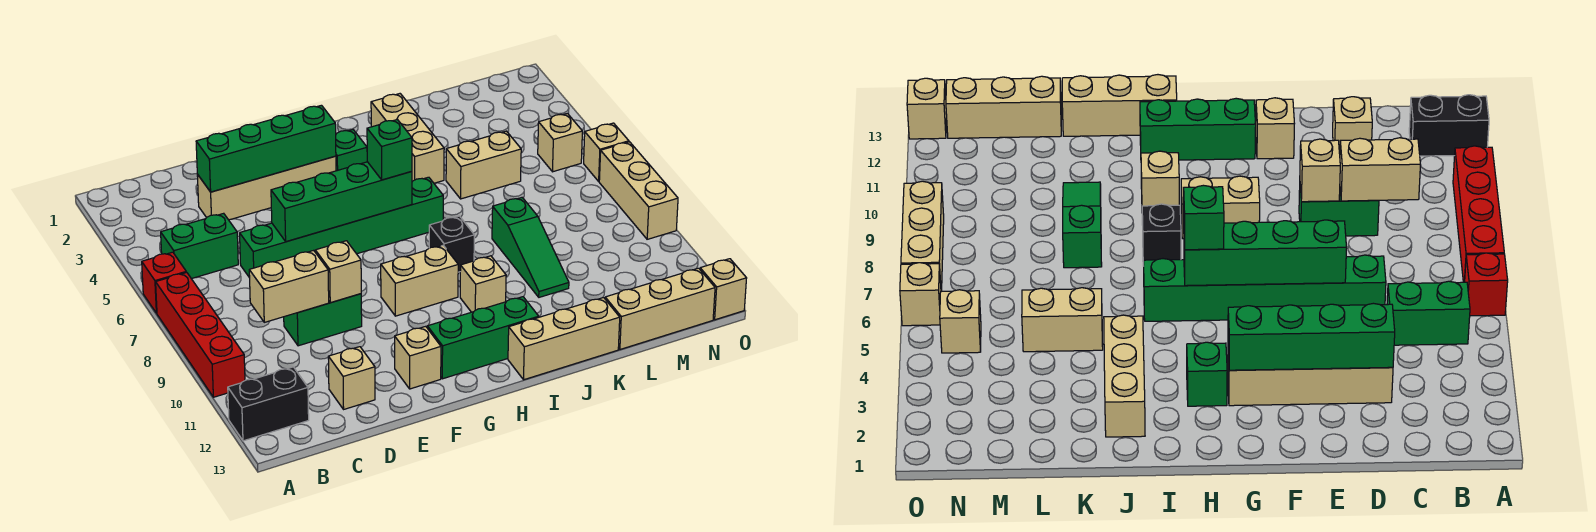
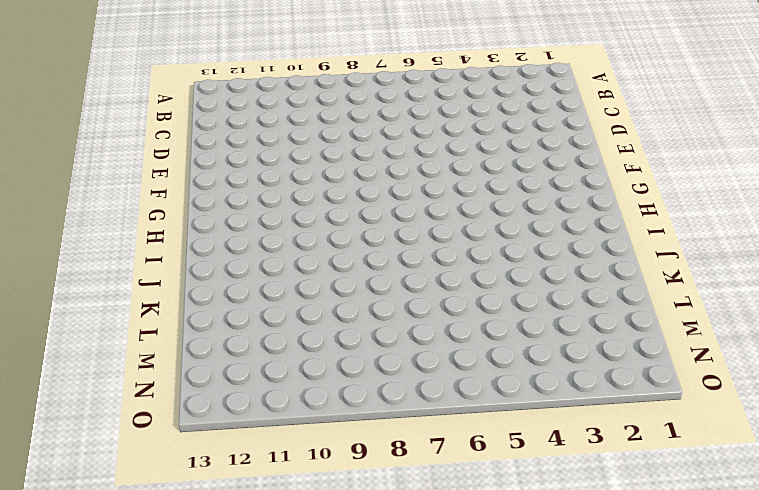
none -> red brick A6 level 1
none -> red brick A7:A10 level 1
none -> black brick A12:B12 level 1

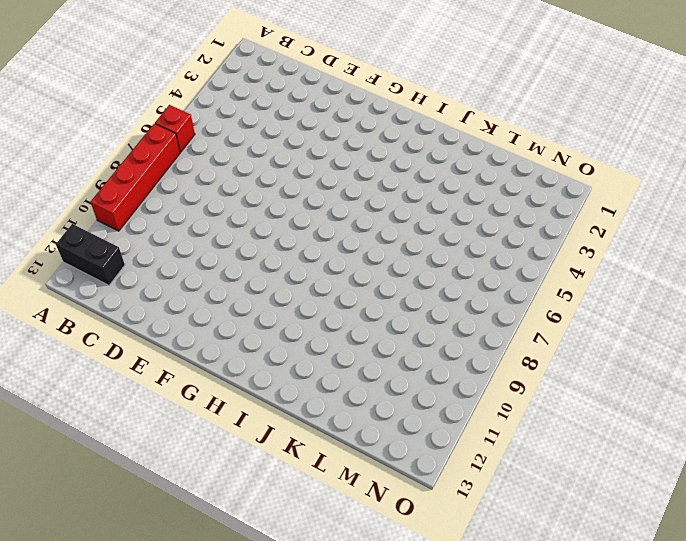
none -> green brick B5:C5 level 1
none -> tan brick D3:G3 level 1
none -> green brick D6:I6 level 1

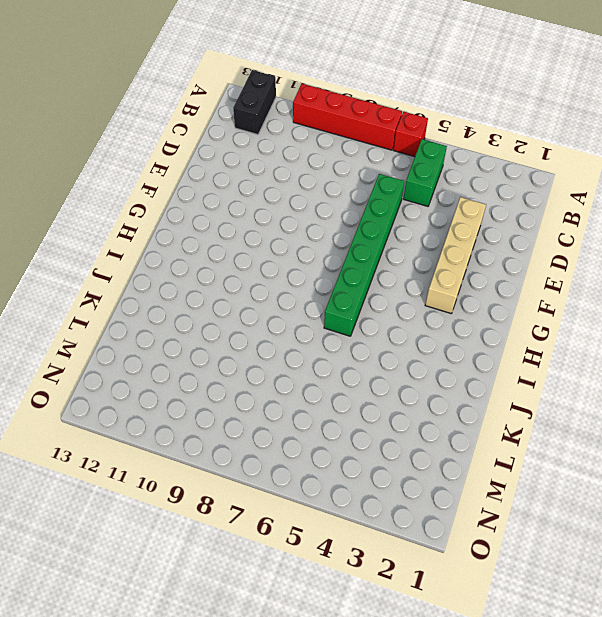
none -> green brick D9:E9 level 1
none -> tan brick D12 level 1
none -> tan brick F12 level 1

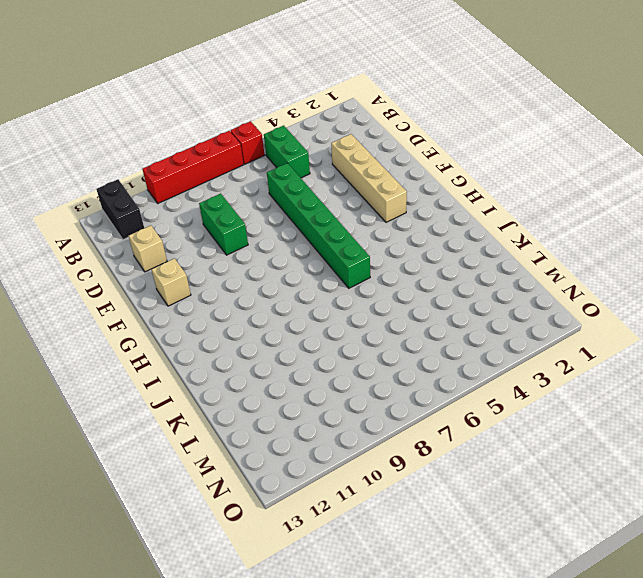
none -> tan brick G9:H9 level 1
none -> green brick G12:I12 level 1
none -> green brick H3 level 1

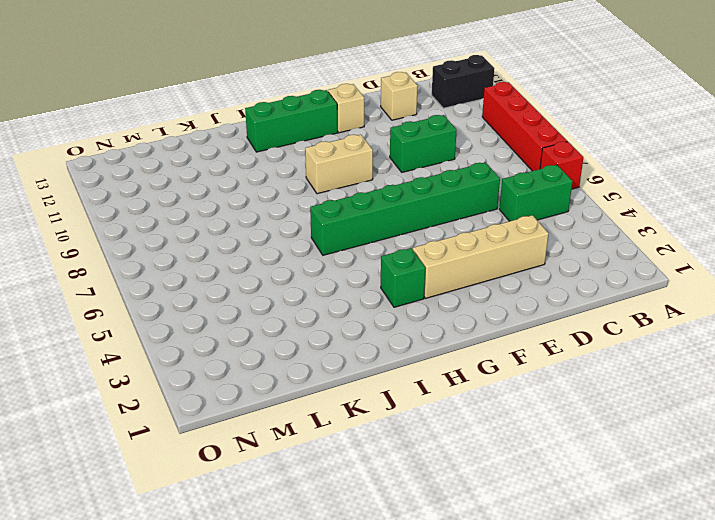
none -> black brick I8 level 1
none -> tan brick I10 level 1
none -> tan brick I13:K13 level 1

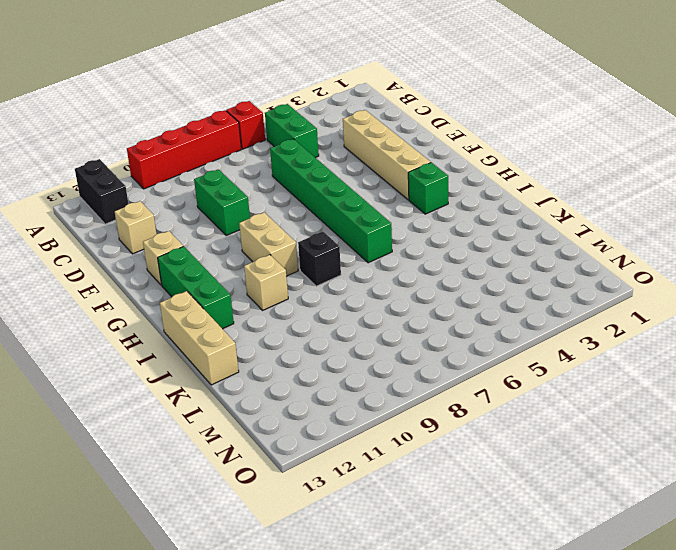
none -> tan brick J2:J4 level 1
none -> tan brick K5:L5 level 1
none -> green slope K8:K10 level 1 top 8

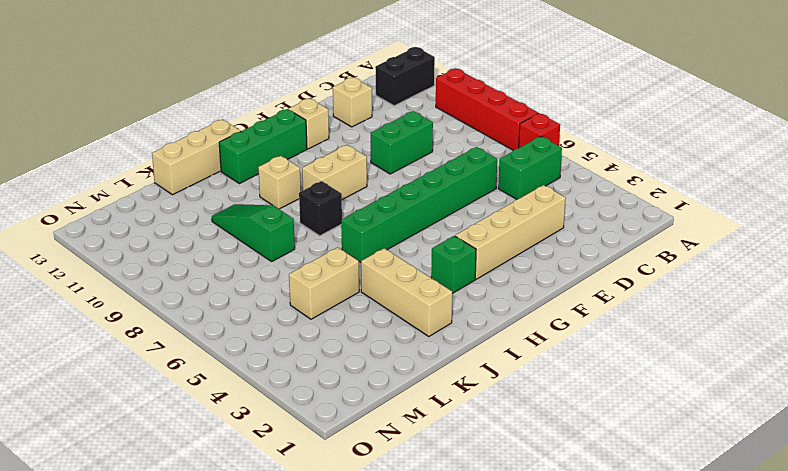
none -> tan brick L13:N13 level 1
none -> tan brick N5 level 1
none -> tan brick O6 level 1

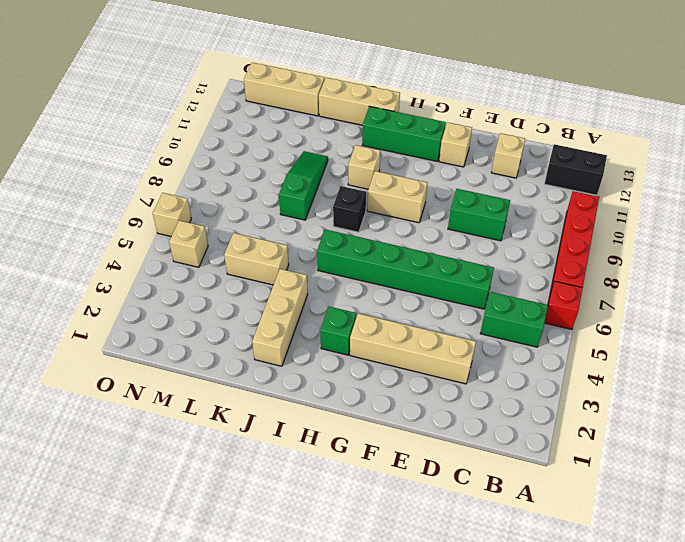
none -> tan brick O7:O9 level 1
none -> tan brick O13 level 1
none -> tan brick C9:D9 level 2

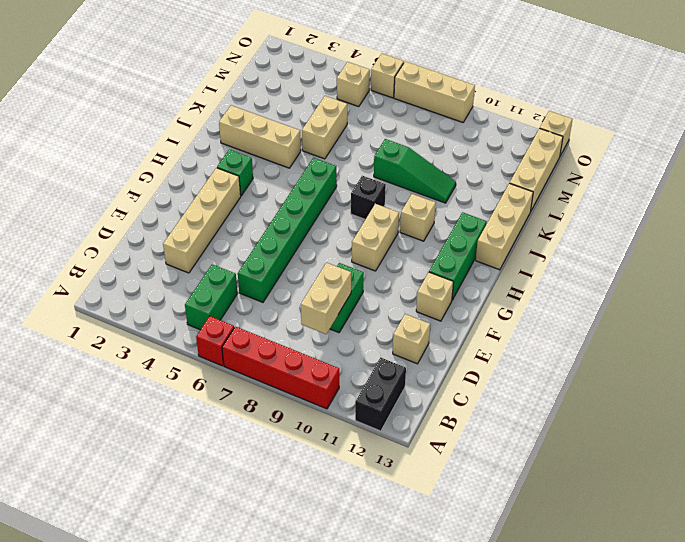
none -> green brick D3:G3 level 2
none -> green brick E6:H6 level 2
none -> tan brick E9 level 2

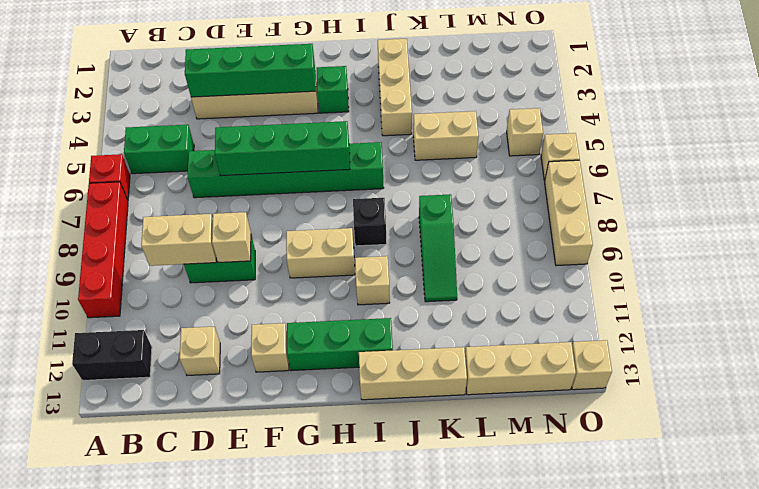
none -> green brick H6 level 3

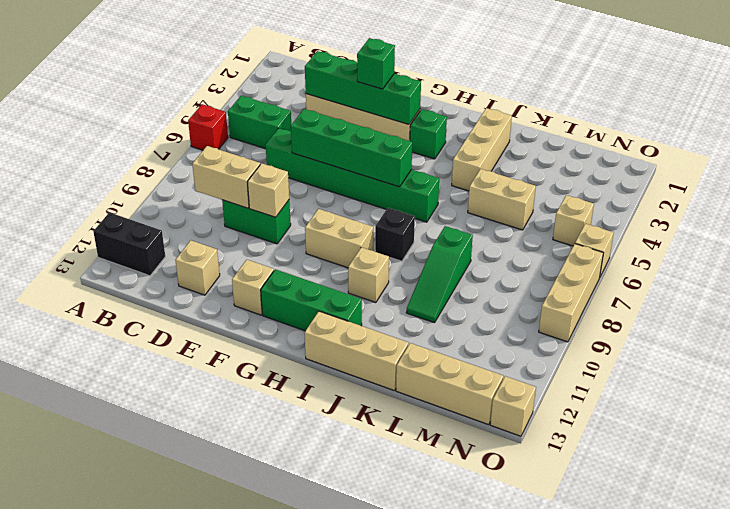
green brick F3 level 3 -> green brick H6 level 3
none -> red brick A7:A10 level 1

